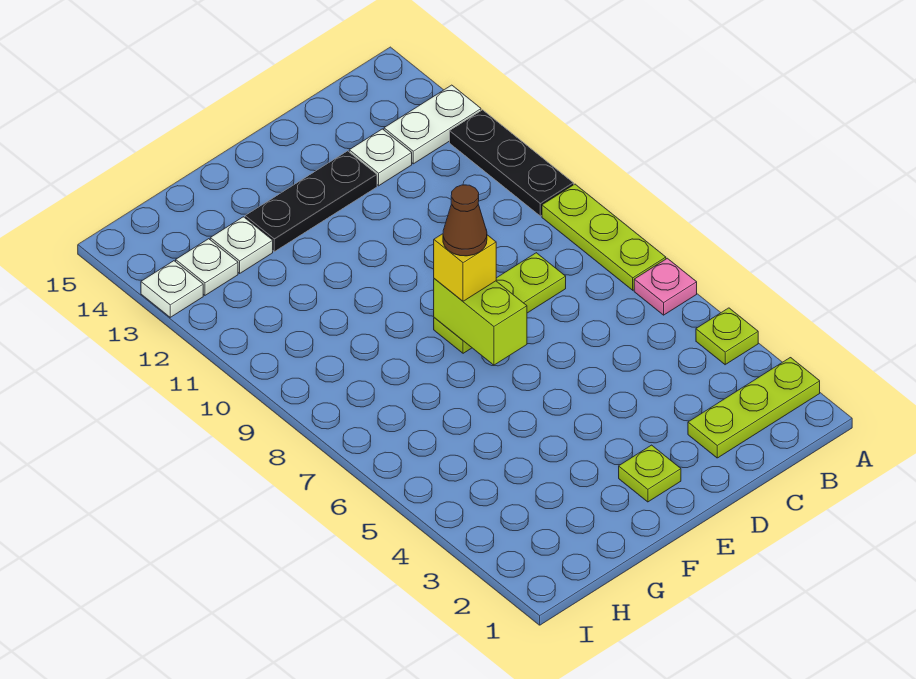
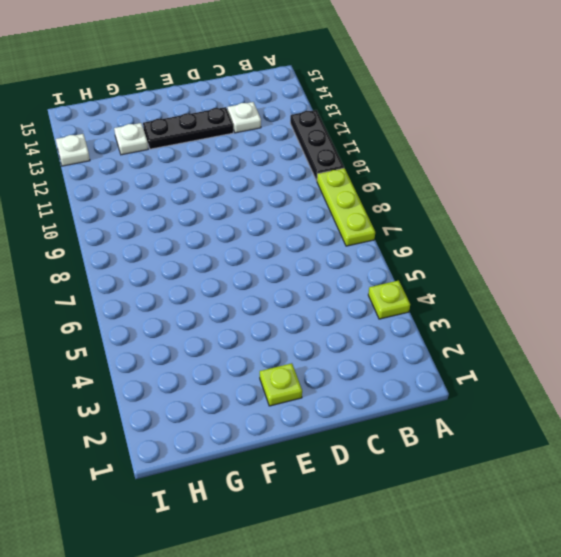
none -> lime plate A2:C2 level 1
none -> pink plate A6 level 1
none -> white plate A13:B13 level 1

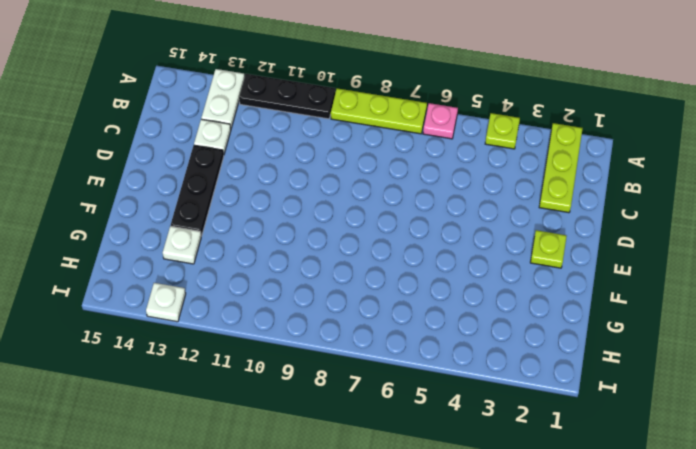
none -> lime plate C8:E8 level 1
none -> white plate H13 level 1
none -> lime brick E7:E8 level 2

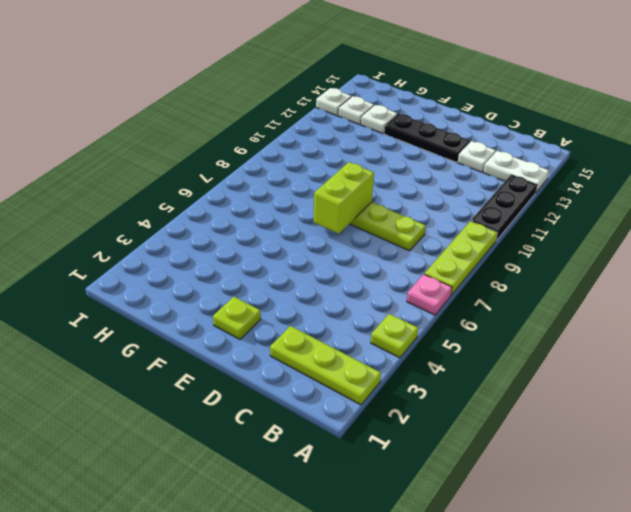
none -> yellow brick E8 level 3
none -> brown cone E8 level 4

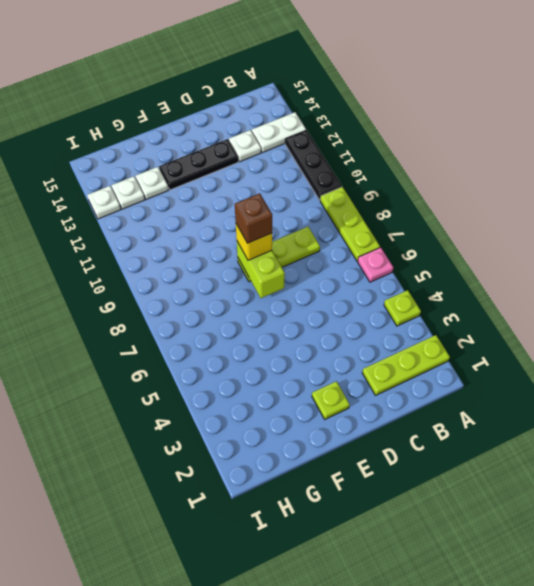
brown brick E8 level 4 -> brown cone E8 level 4

